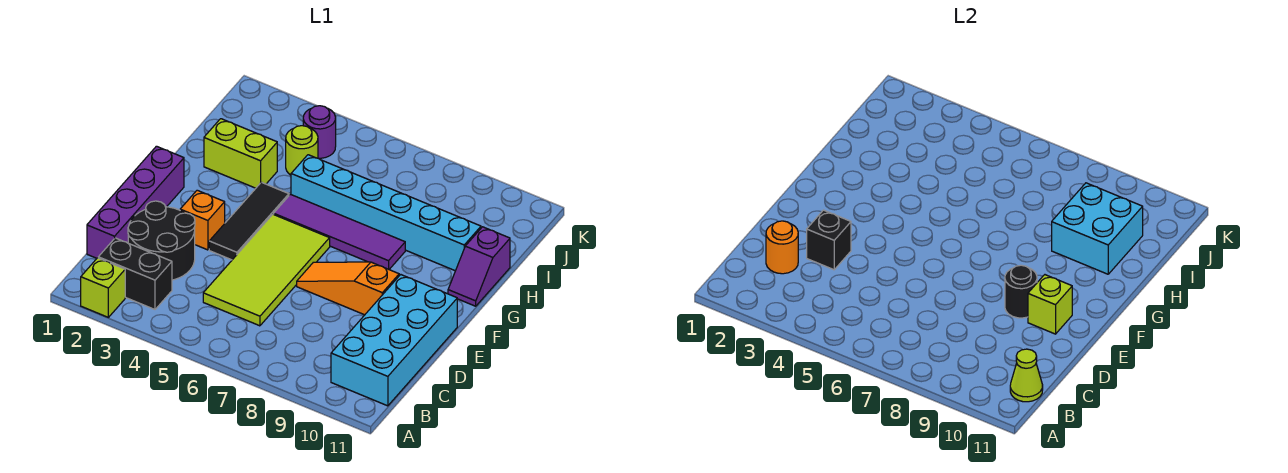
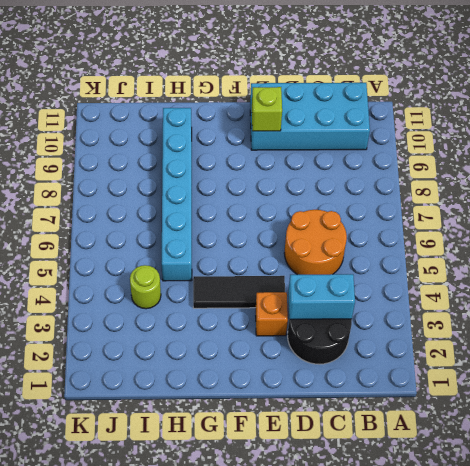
cyan brick C3:D3 level 2 -> black brick D3 level 2
orange round brick C5:D6 level 1 -> lime tile C5:F6 level 1
none -> lime brick A2 level 1
none -> black brick B2:B3 level 1
none -> purple brick C1:F1 level 1

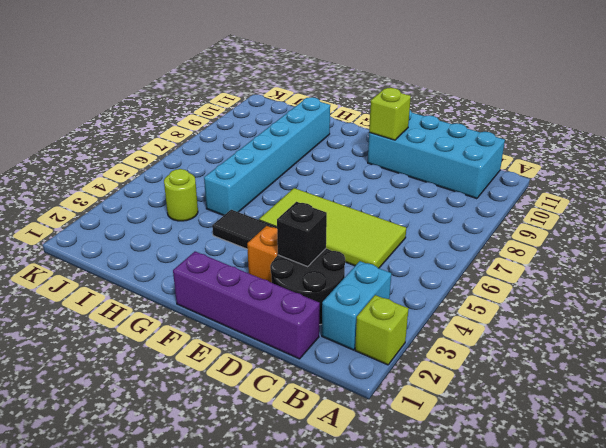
cyan brick B2:B3 level 1 -> black brick B2:B3 level 1
none -> orange slope E7:E9 level 1 top 9
none -> purple tile G5:G8 level 1
none -> purple slope G11:H11 level 1 top H

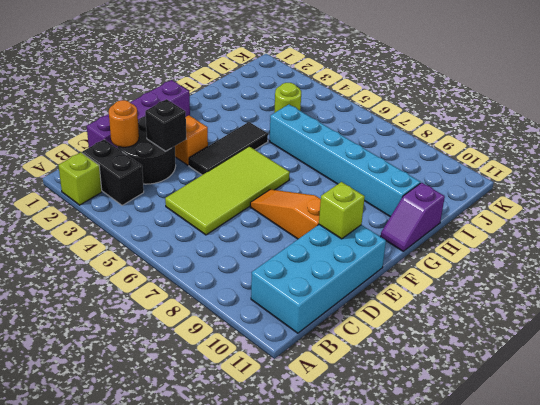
none -> purple tile G5:G8 level 1
none -> lime brick H2:H3 level 1
none -> purple round brick J4 level 1

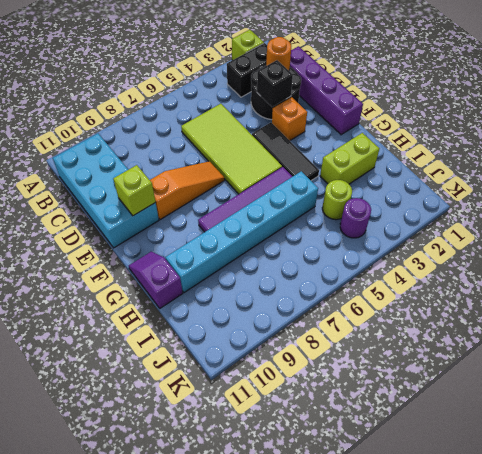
none -> lime cone B11 level 2
none -> black round brick E9 level 2
none -> cyan brick H9:I10 level 2

